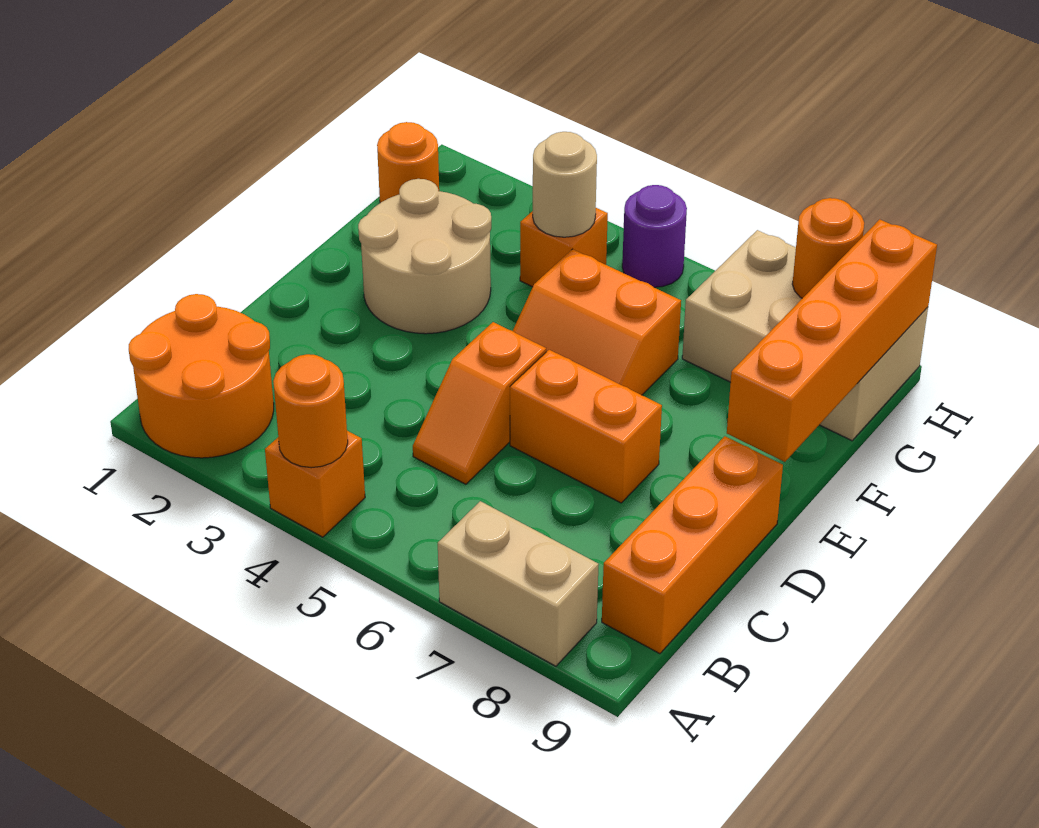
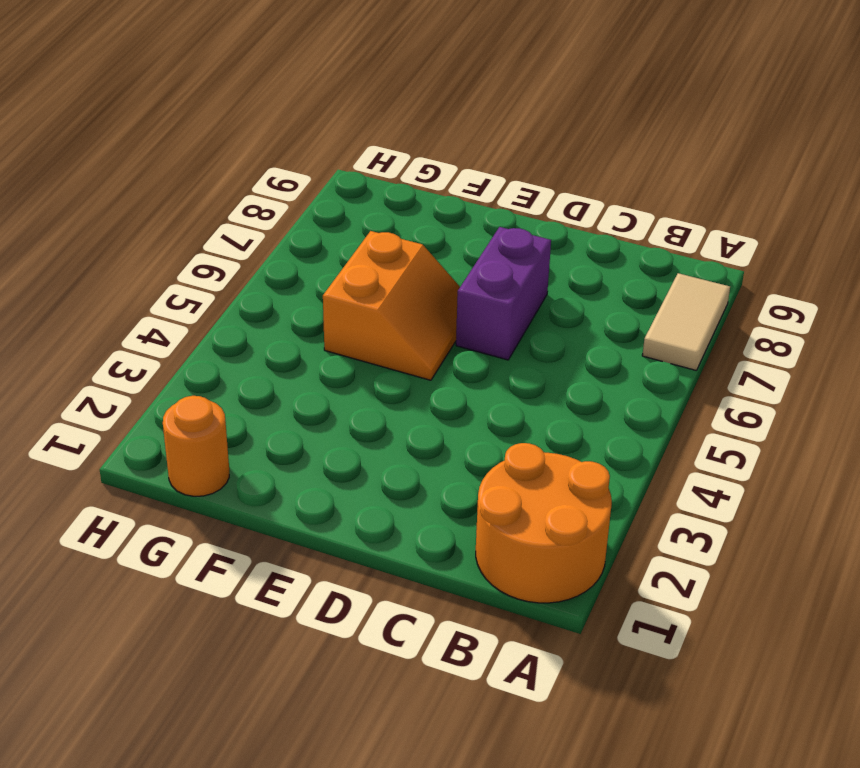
tan tile A7:A8 level 1 -> tan brick A7:A8 level 1
purple brick D6:D7 level 1 -> orange brick D6:D7 level 1
none -> orange brick A4 level 1
none -> orange brick B9:D9 level 1
none -> orange slope C5:D5 level 1 top D

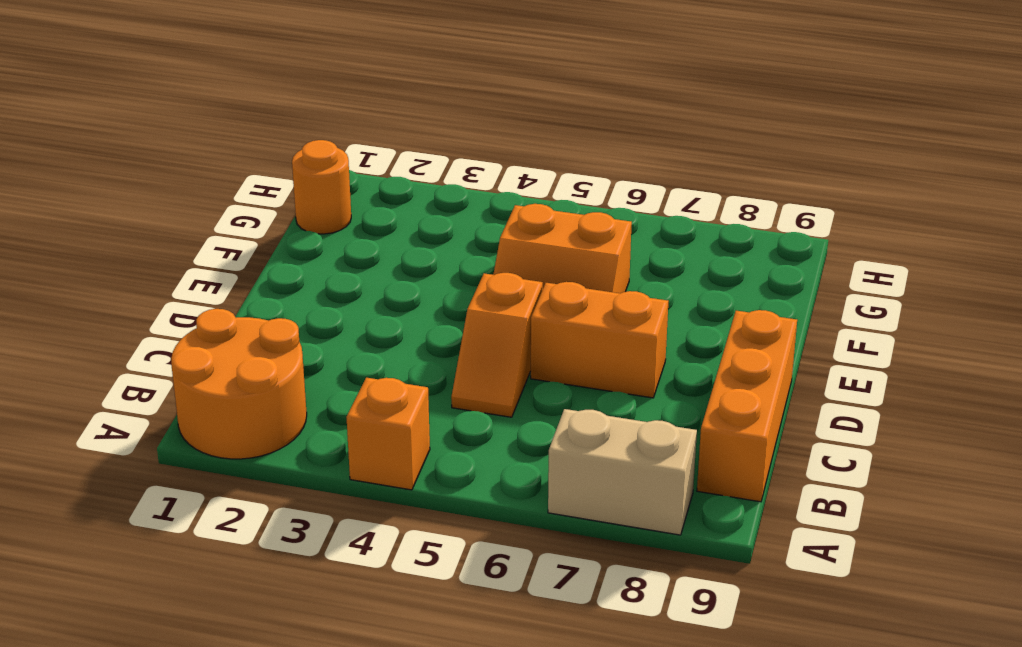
none -> tan round brick E2:F3 level 1
none -> orange brick G4 level 1
none -> tan brick G7:H9 level 1

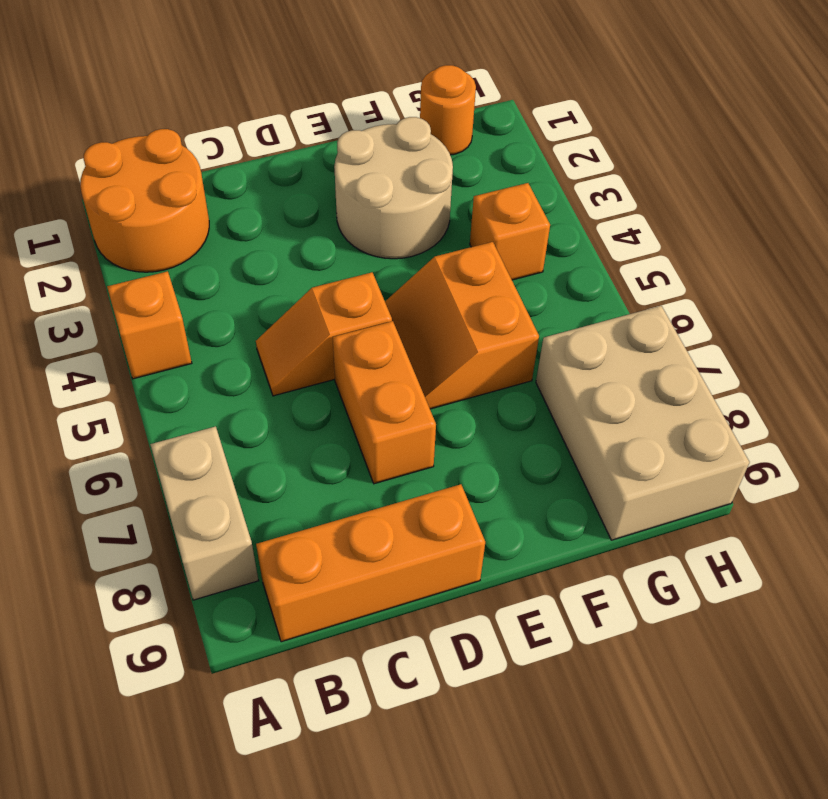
none -> purple round brick H5 level 1
none -> orange round brick A4 level 2
none -> orange brick E9:H9 level 2

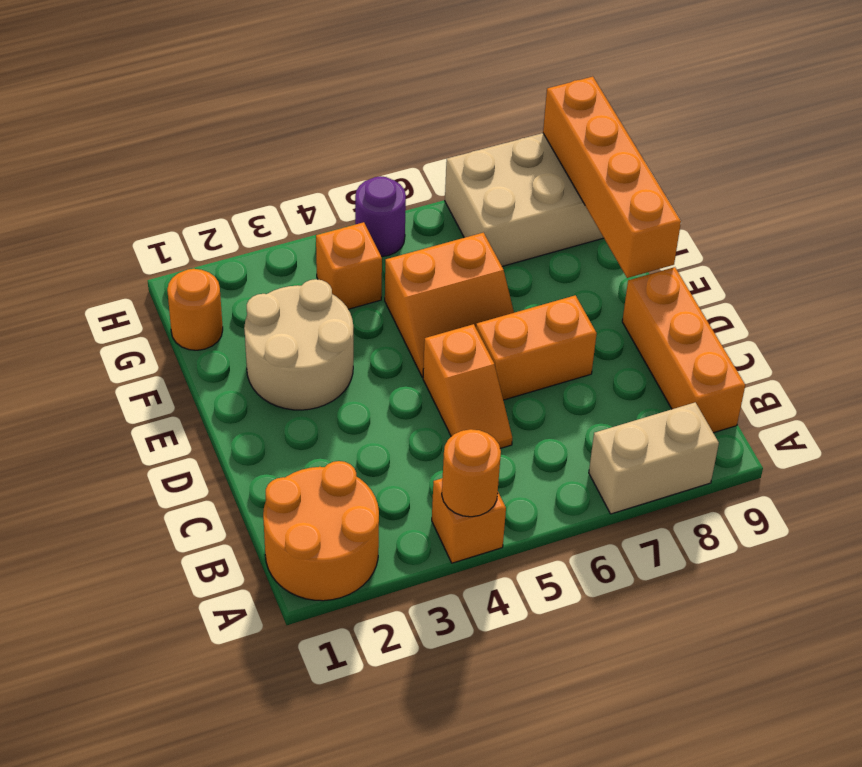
none -> tan round brick G4 level 2
none -> orange round brick H8 level 2

